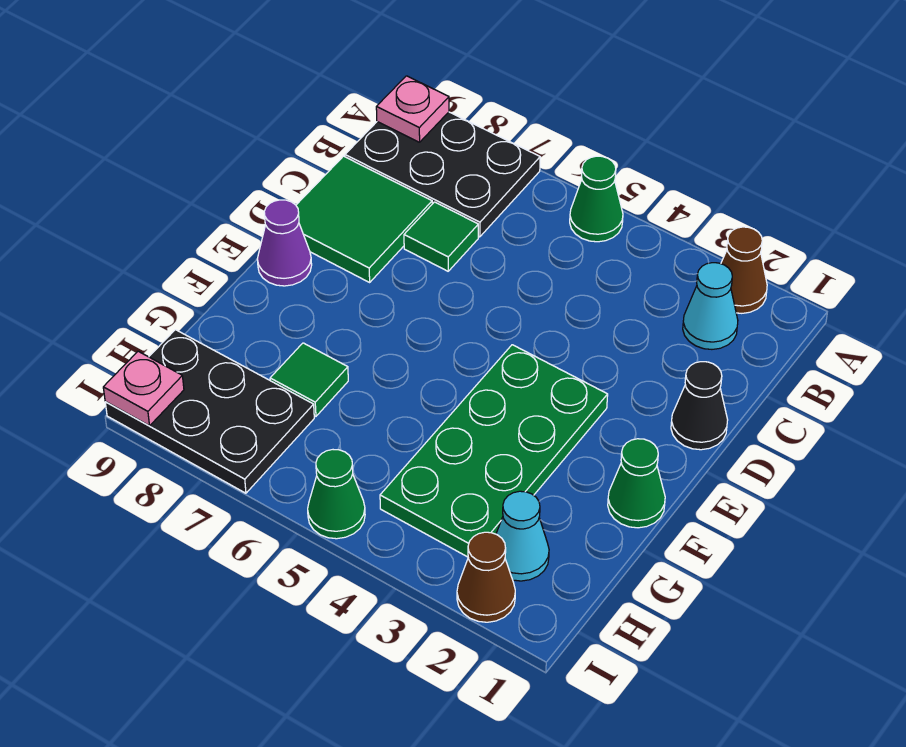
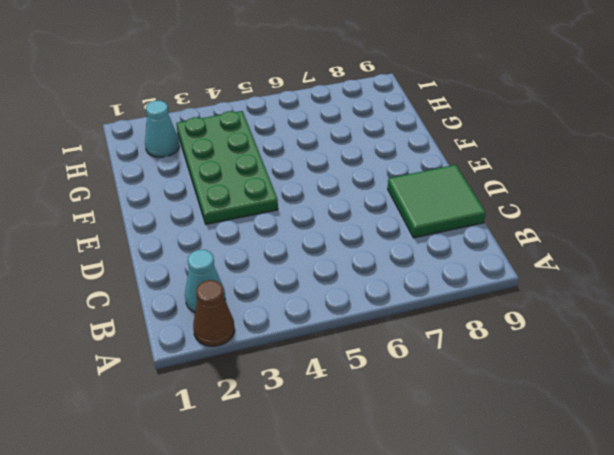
none -> green cone A5 level 1
none -> black plate A7:B9 level 1
none -> green tile C7 level 1

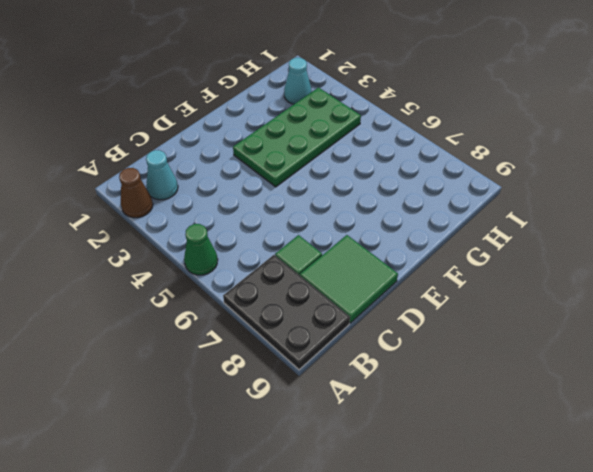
none -> black cone D1 level 1
none -> purple cone E9 level 1
none -> green cone F1 level 1

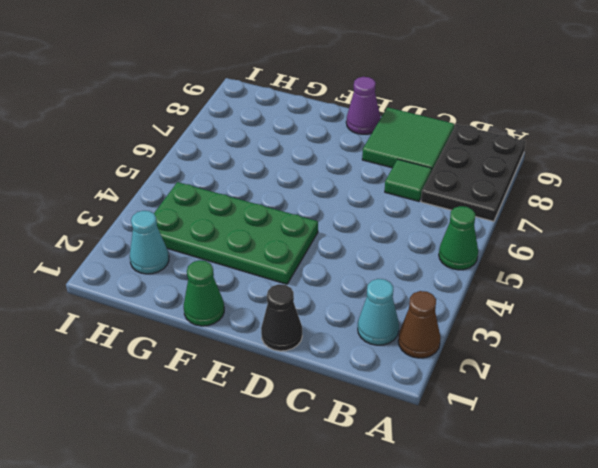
none -> green tile G7 level 1
none -> black plate H7:I9 level 1
none -> brown cone I2 level 1

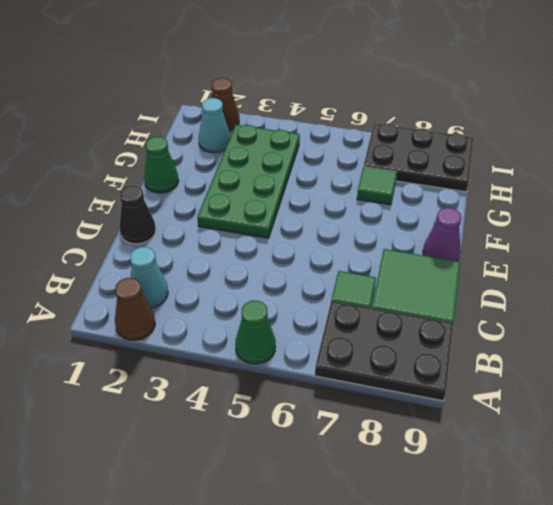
none -> green cone I5 level 1
none -> pink plate A9 level 2
none -> pink plate I9 level 2

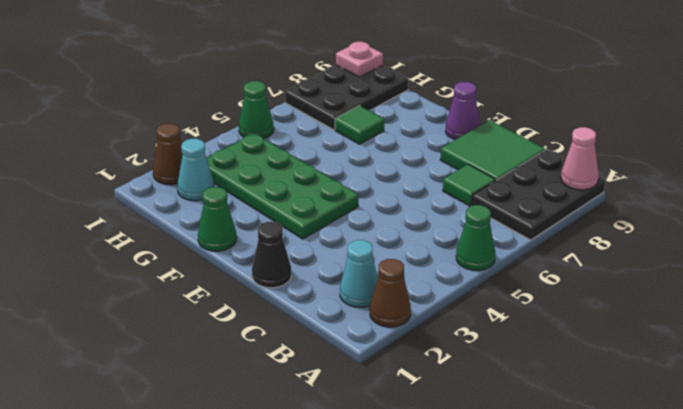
pink cone A9 level 2 -> pink plate A9 level 2

